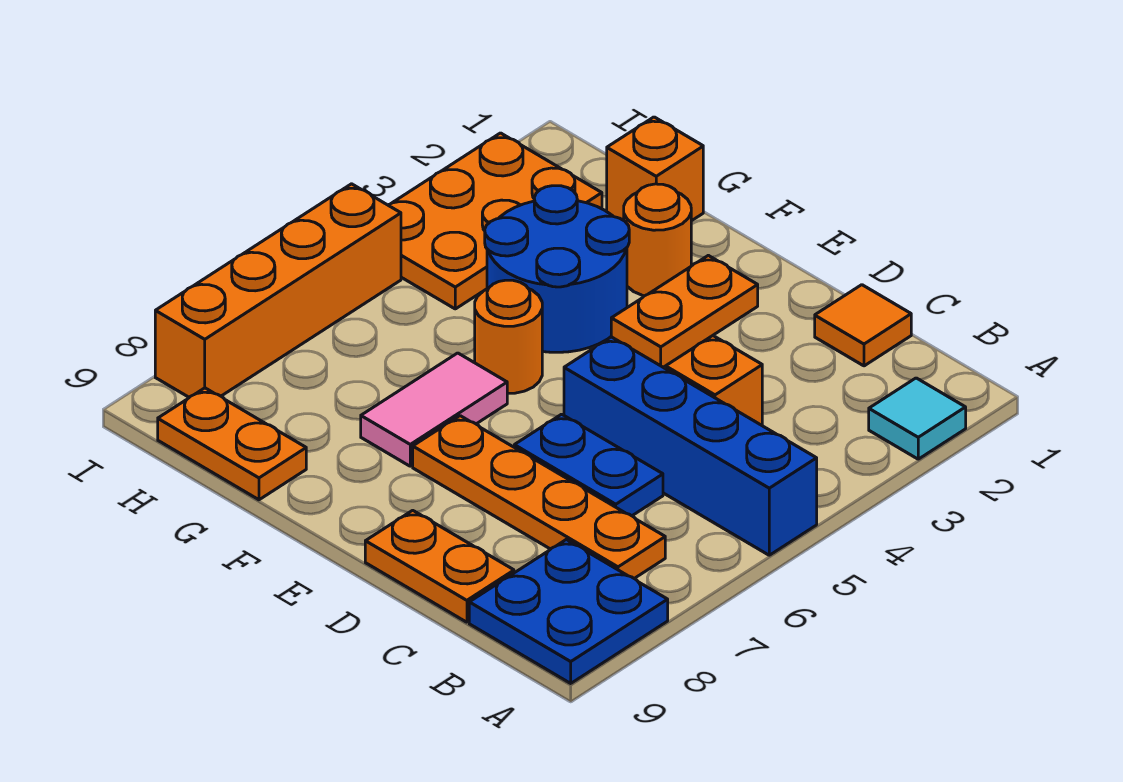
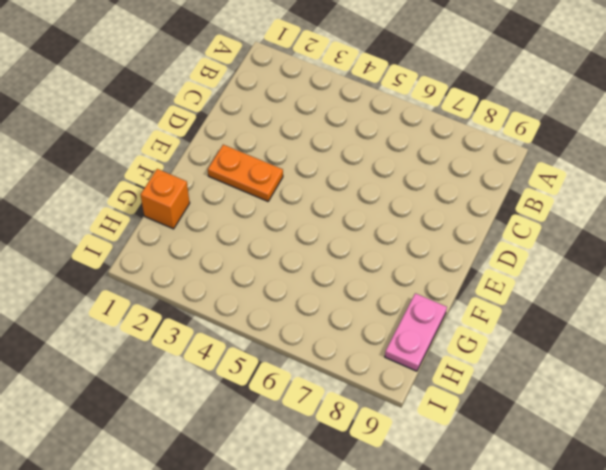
pink plate G9:H9 level 1 -> orange plate G9:H9 level 1
none -> cyan tile A2 level 1
none -> blue brick A5:D5 level 1
none -> blue plate A8:B9 level 1

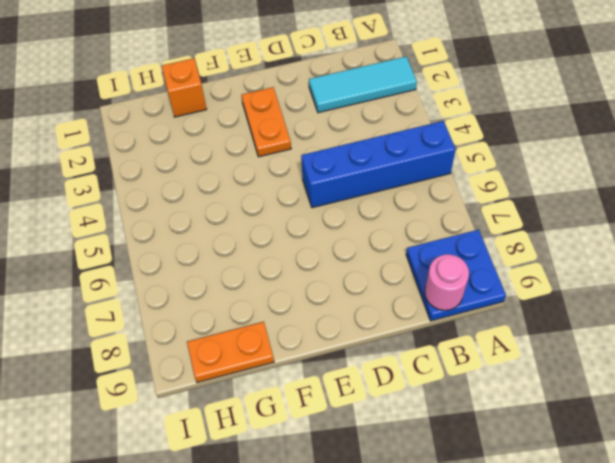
cyan tile A2:C2 level 1 -> cyan tile A2 level 1
pink round brick B9 level 2 -> none
none -> orange plate B7:E7 level 1
none -> orange tile C1 level 1
none -> orange brick C4 level 1

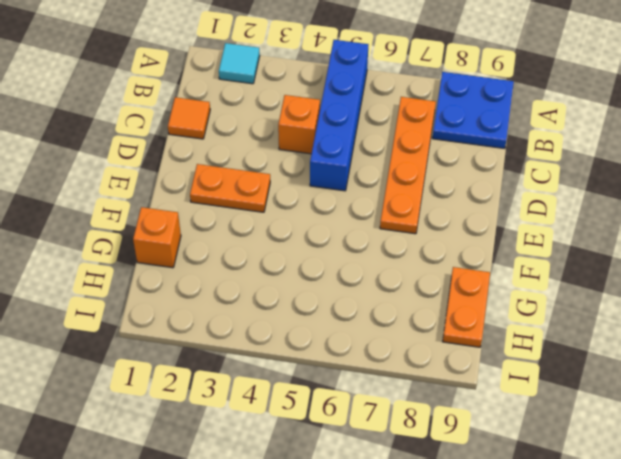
none -> blue plate C6:D6 level 1
none -> orange plate C9:D9 level 1
none -> orange round brick F2 level 1

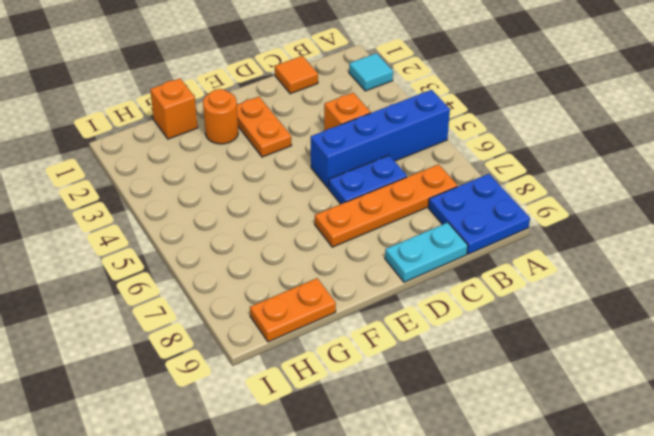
cyan plate C9:D9 level 1 -> orange plate C9:D9 level 1
none -> blue round brick F3:G4 level 1
none -> orange round brick F5 level 1
none -> pink tile F6:F7 level 1

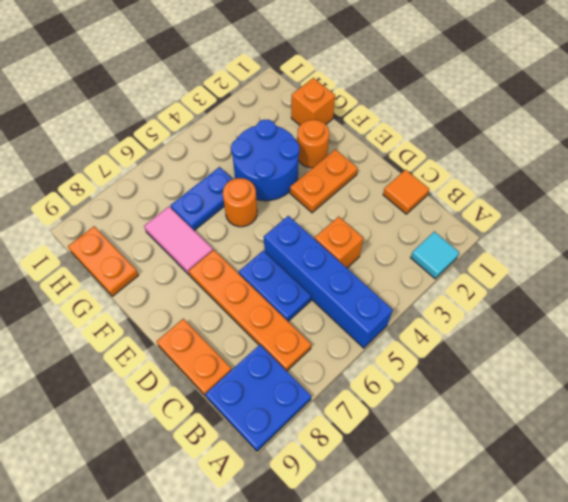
pink tile F7:G7 level 1 -> pink tile F6:F7 level 1
blue plate G5:G6 level 1 -> none
none -> orange plate H2:I4 level 1
none -> orange brick I5:I8 level 1

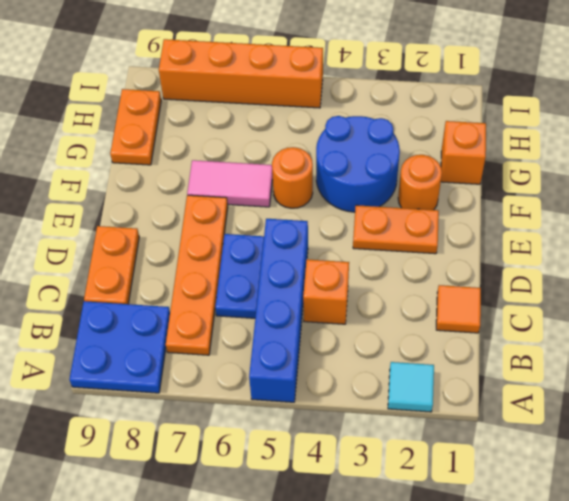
none -> orange plate H2:I4 level 1

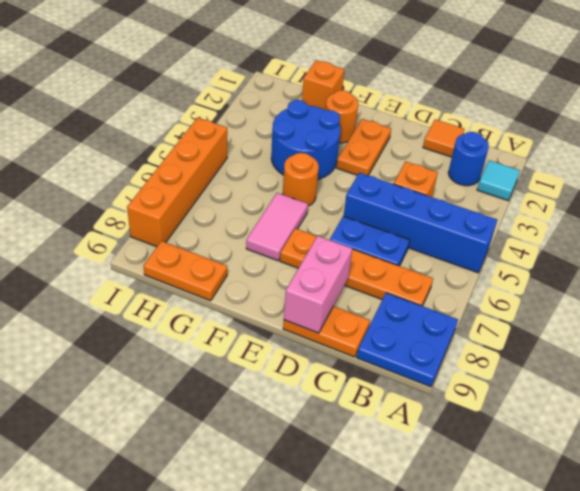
blue round brick B2 level 1 -> none
pink brick D8:D9 level 2 -> none
none -> orange plate H2:I4 level 1

